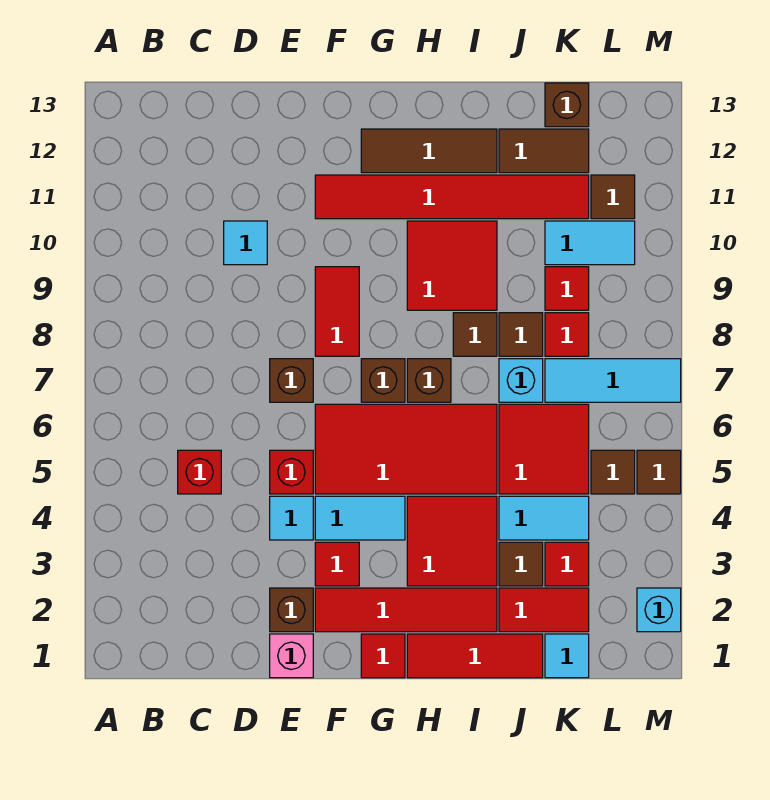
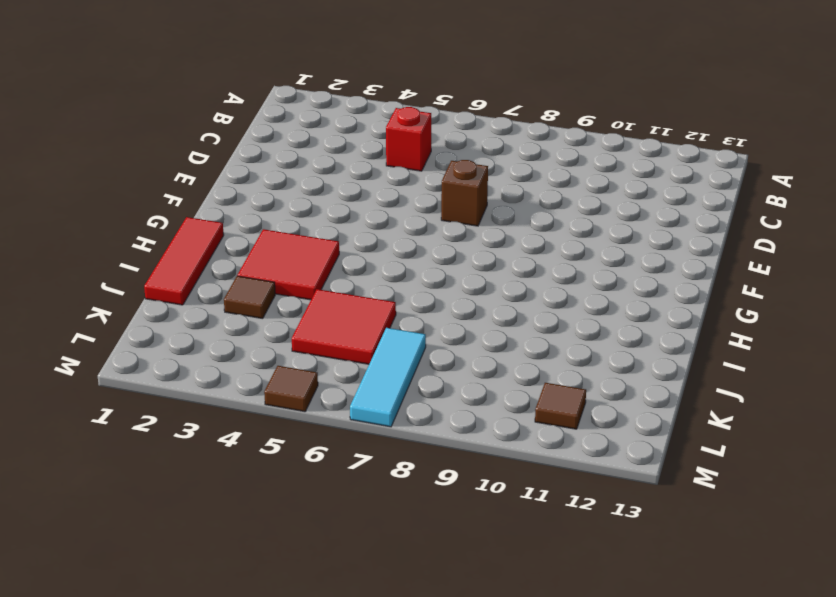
none -> cyan tile D10 level 1
none -> pink brick E1 level 1
none -> brown brick E2 level 1
none -> cyan tile E4 level 1

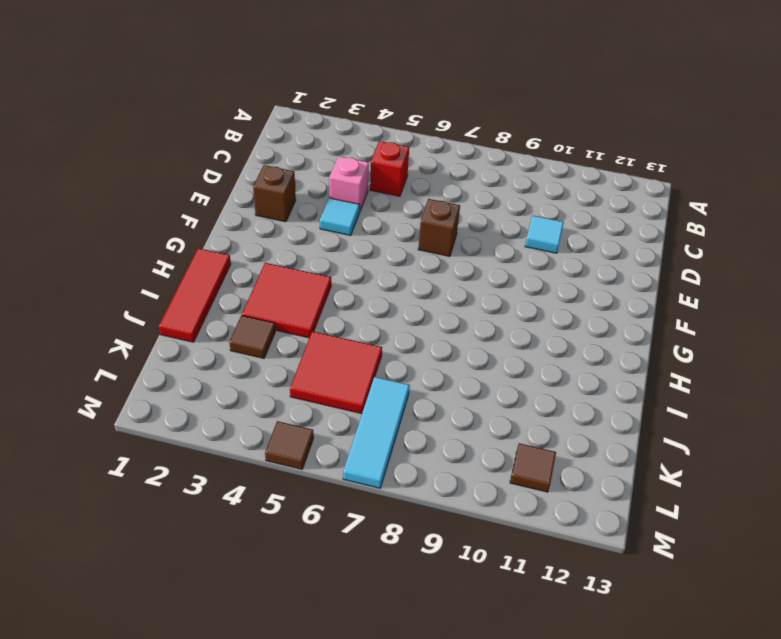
pink brick D4 level 1 -> pink brick E1 level 1
none -> red brick E5 level 1
none -> red tile F2:I2 level 1
none -> red tile F3 level 1
none -> cyan tile F4:G4 level 1

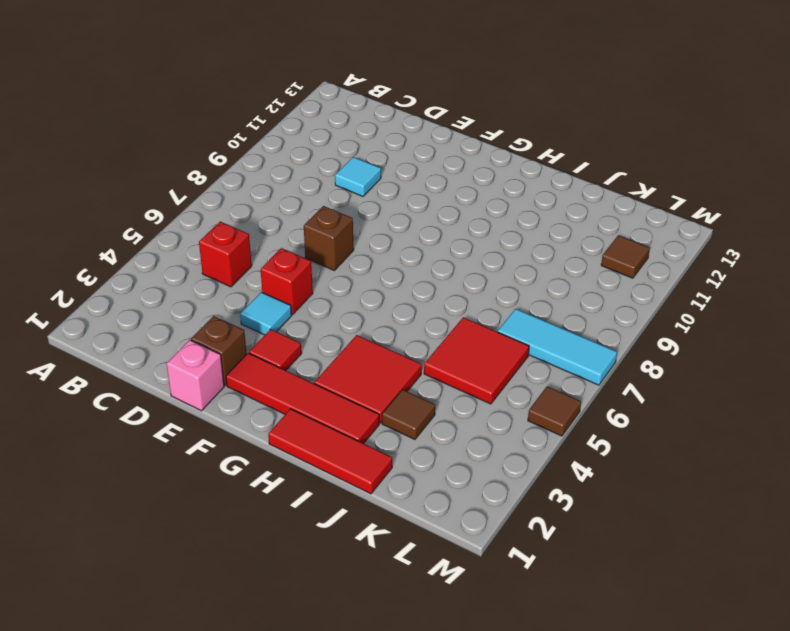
none -> cyan tile F4:G4 level 1
none -> red tile F5:I6 level 1
none -> red tile F8:F9 level 1
none -> red tile F11:K11 level 1

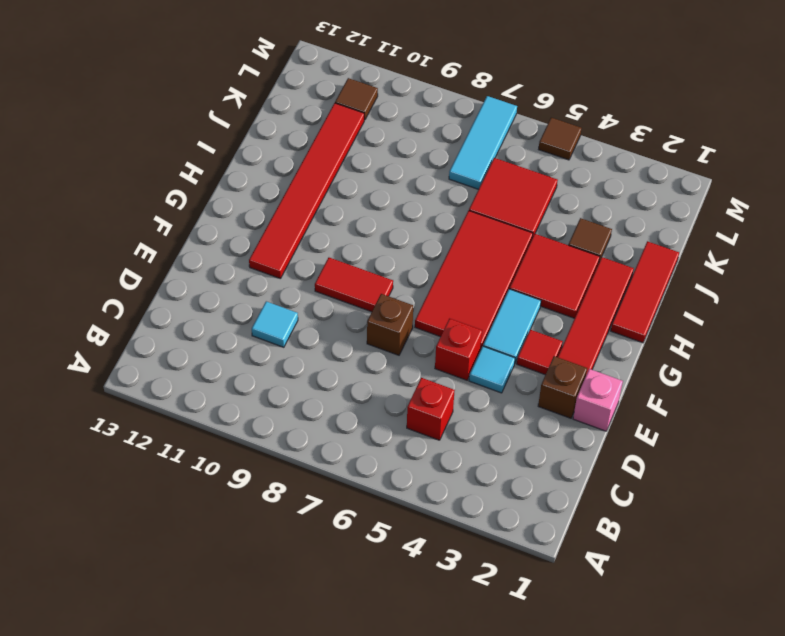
none -> red tile G1 level 1
none -> brown brick G7 level 1
none -> brown tile G12:I12 level 1
none -> brown brick H7 level 1

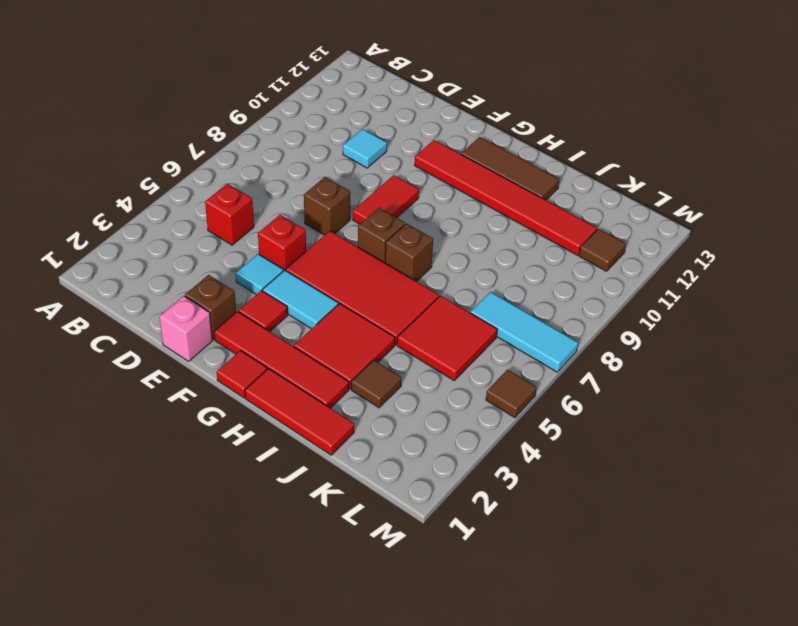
none -> red tile H9:I10 level 1
none -> brown tile I8 level 1
none -> red tile J2:K2 level 1
none -> cyan tile J4:K4 level 1

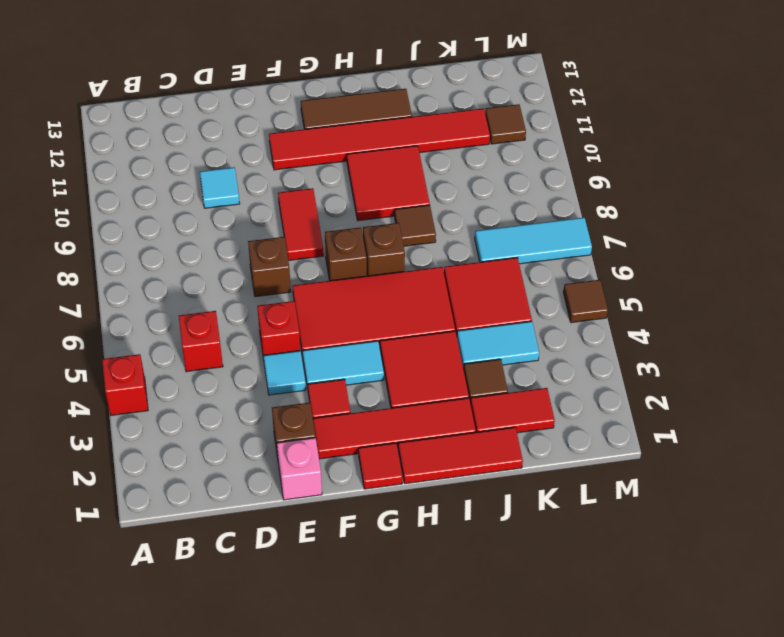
red brick A4 level 1 -> none
none -> cyan brick J7 level 1
none -> brown tile J8 level 1
none -> brown tile J12:K12 level 1
none -> cyan tile K1 level 1

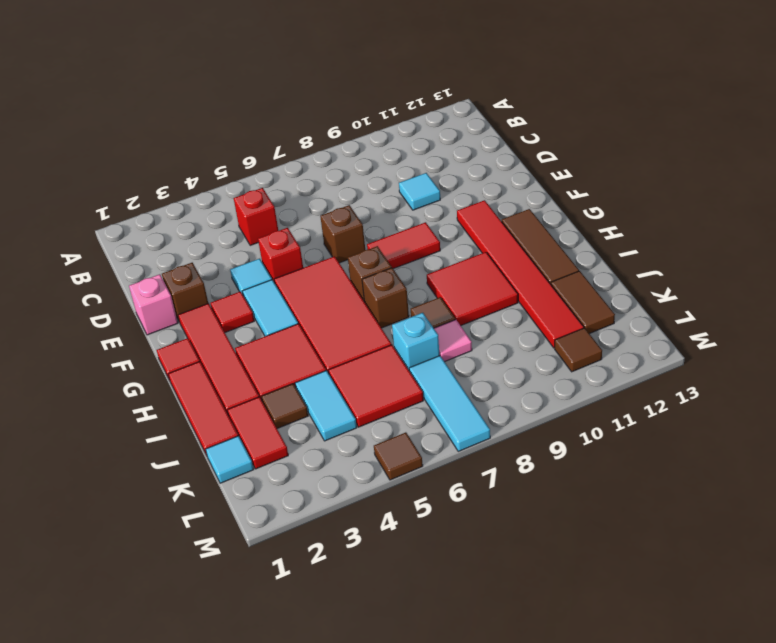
pink tile J8 level 1 -> brown tile J8 level 1
none -> red tile K3 level 1
none -> red tile K8 level 1
none -> red tile K9 level 1
none -> cyan tile K10:L10 level 1

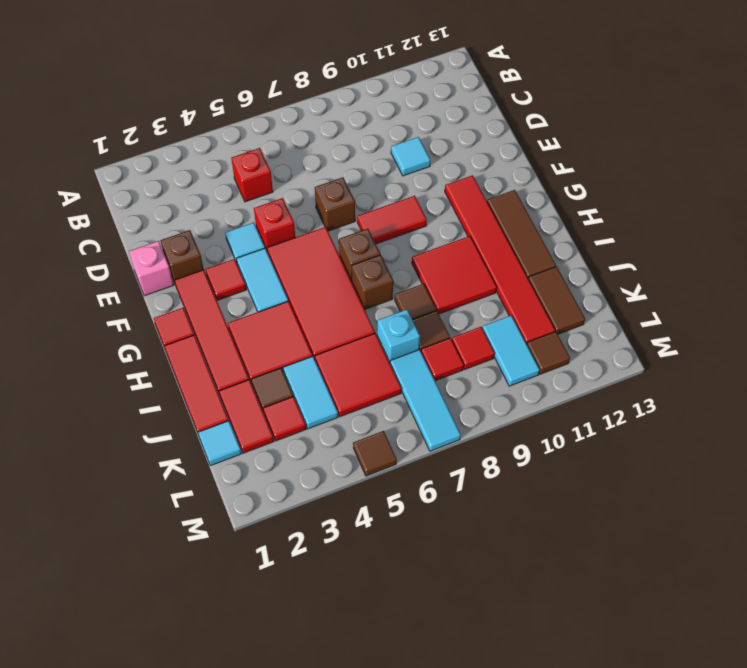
none -> brown brick K13 level 1
none -> brown tile L5 level 1
none -> cyan brick M2 level 1

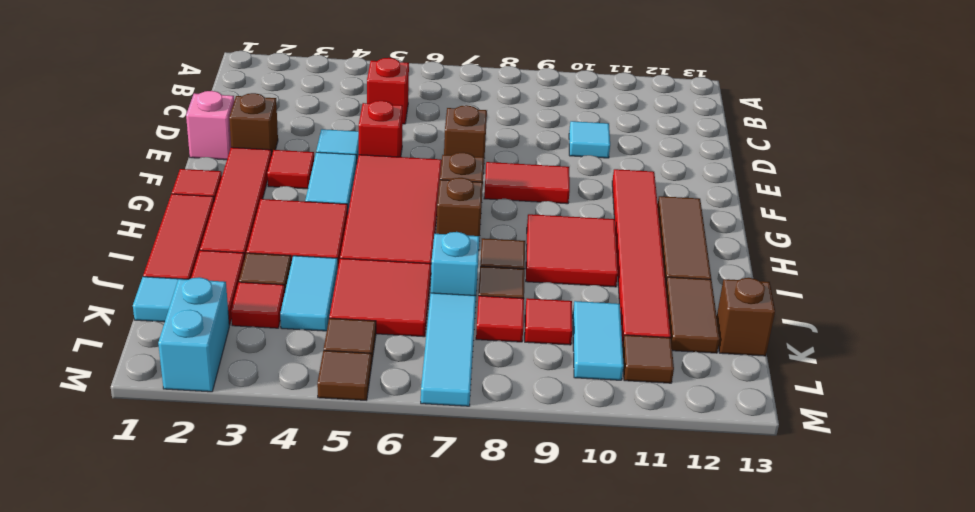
cyan brick L2:M2 level 1 -> cyan brick M2 level 1

